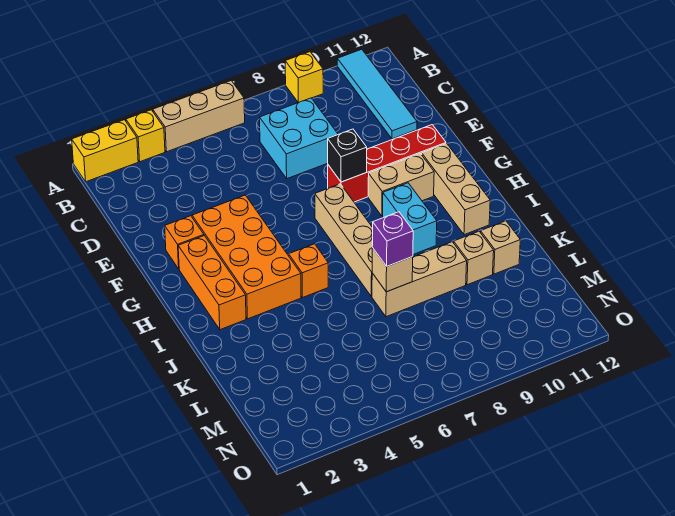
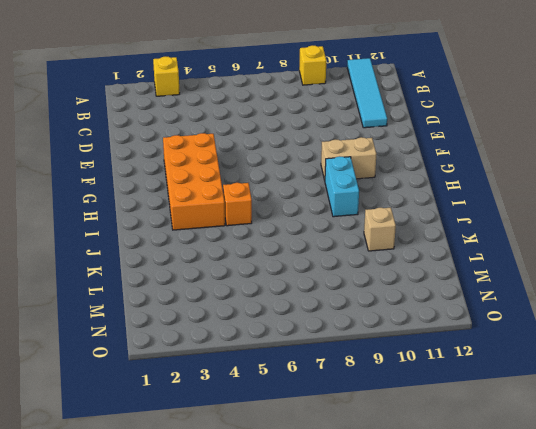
none -> yellow brick A1:A2 level 1
none -> tan brick A4:A6 level 1
none -> cyan brick C7:D8 level 1

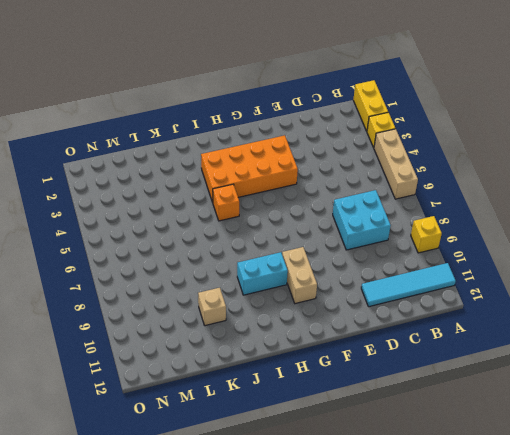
none -> orange brick F2 level 1
none -> red brick F8:F11 level 1
none -> orange brick G2:I2 level 1

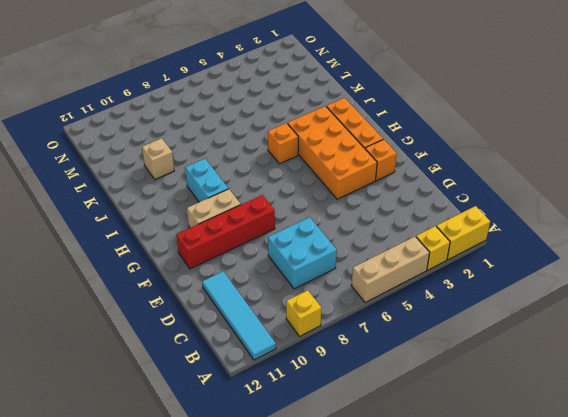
none -> tan brick G7:J7 level 1
none -> tan brick G11:I11 level 1
none -> tan brick K7:K9 level 1

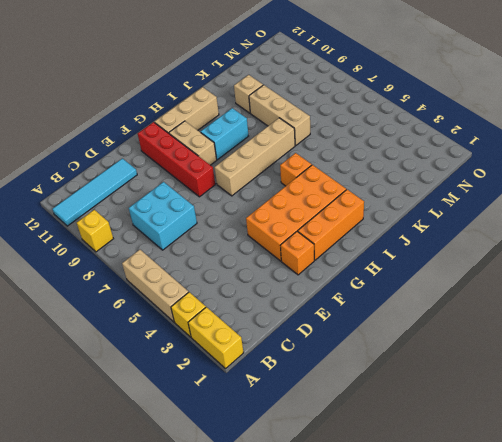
none -> tan brick K11 level 1
none -> black brick F8 level 2
none -> tan brick K7 level 2

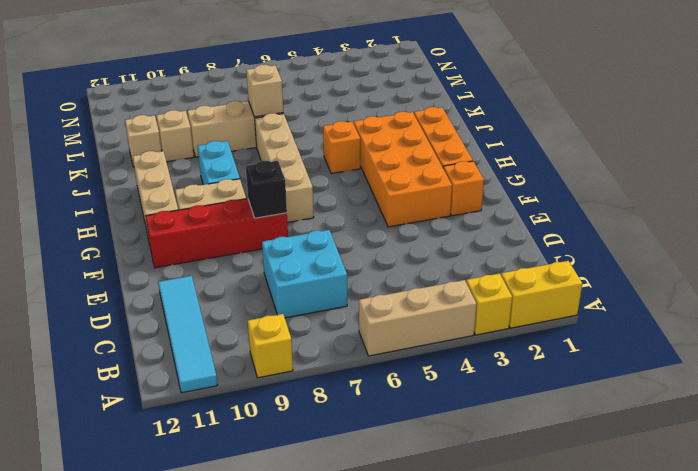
none -> purple brick K7 level 3

